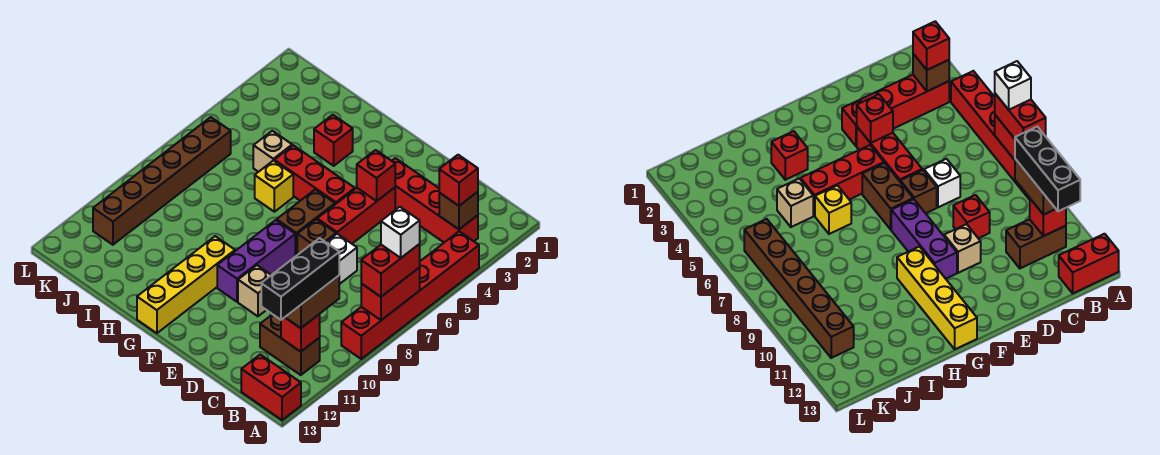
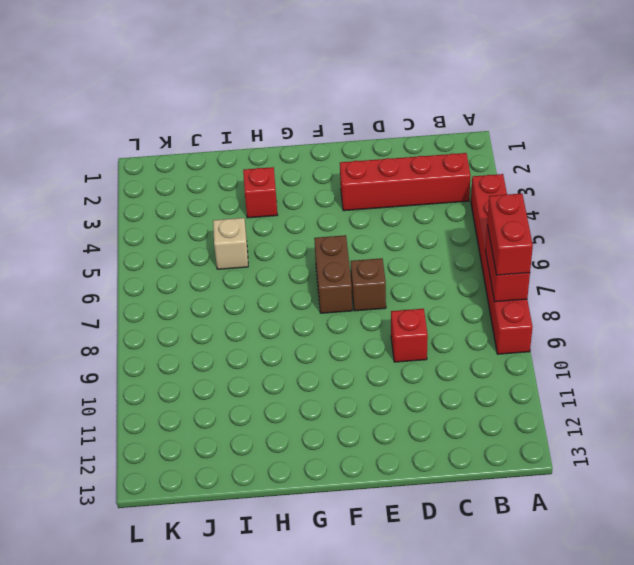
none -> red brick A13:B13 level 1
none -> brown brick B11:C11 level 1
none -> white brick D7 level 1

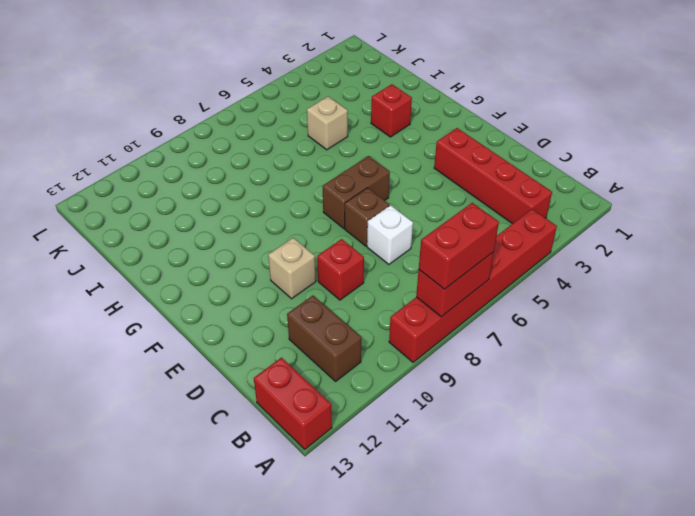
none -> red brick E4:E6 level 1
none -> red brick F5:H5 level 1
none -> purple brick F8:F10 level 1

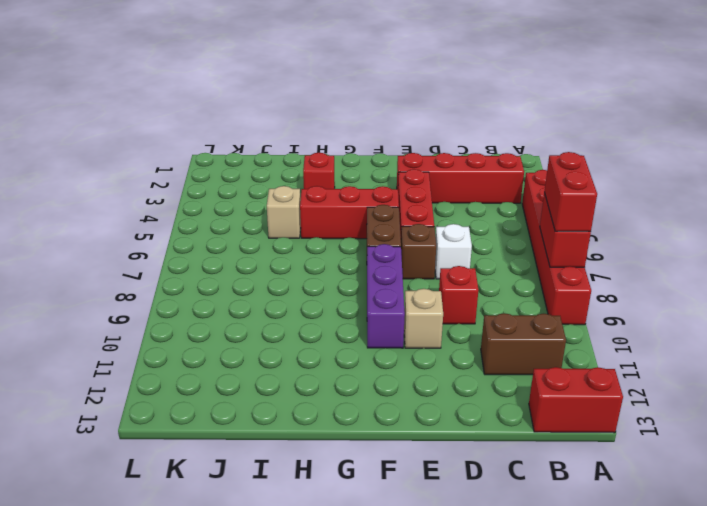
none -> yellow brick G10:G13 level 1
none -> yellow brick H6 level 1
none -> brown brick K6:K11 level 1

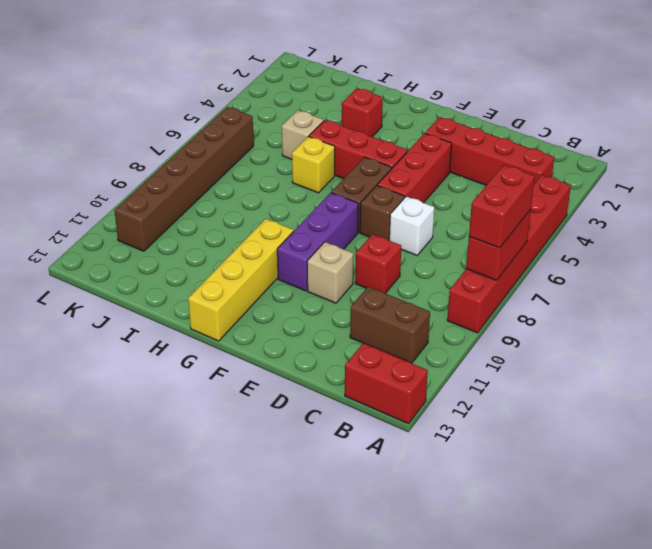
none -> brown brick B3 level 2
none -> red brick B11 level 2
none -> red brick E4 level 2

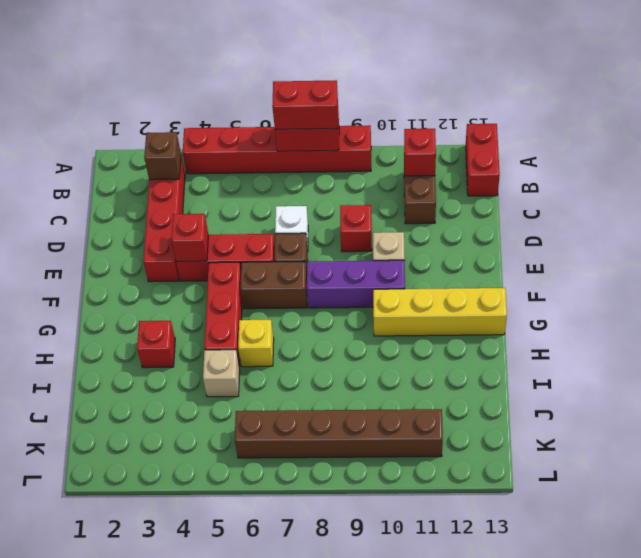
none -> red brick B3 level 3
none -> brown brick B10:B11 level 3
none -> white brick A7 level 4

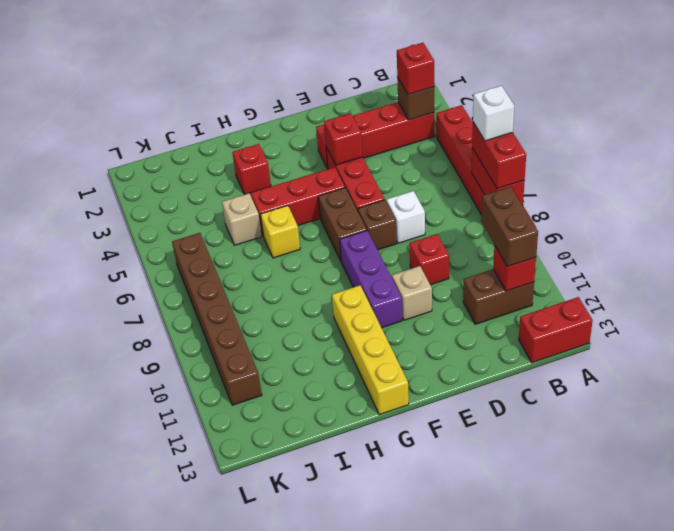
none -> black brick B10:B12 level 4

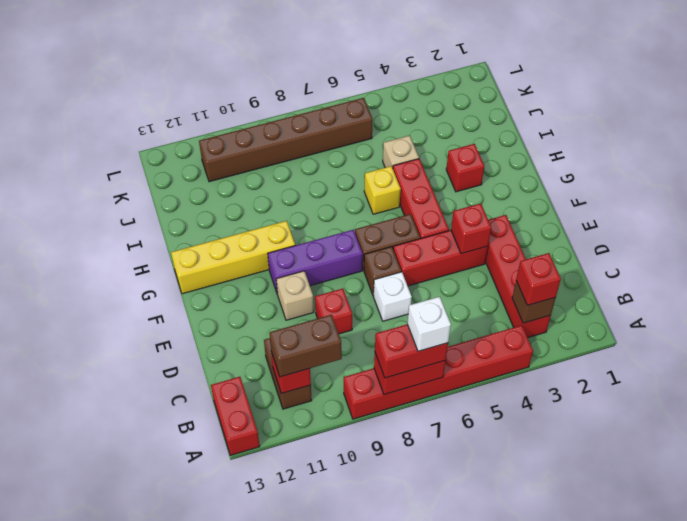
none -> black brick B10:B12 level 4

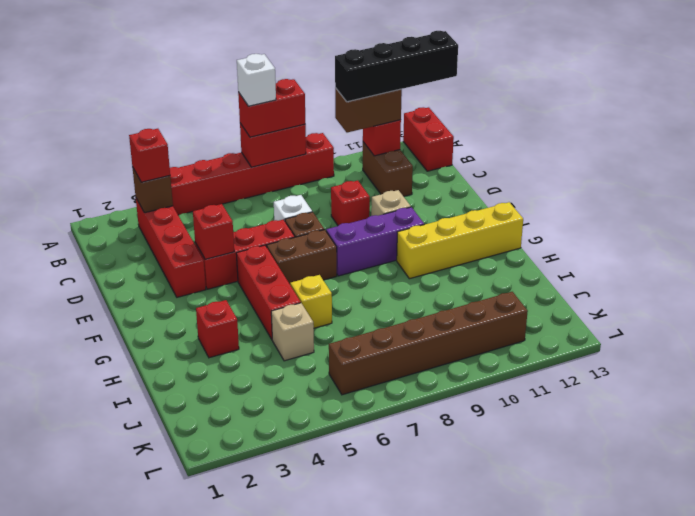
black brick B10:B13 level 4 -> black brick B10:B12 level 4

